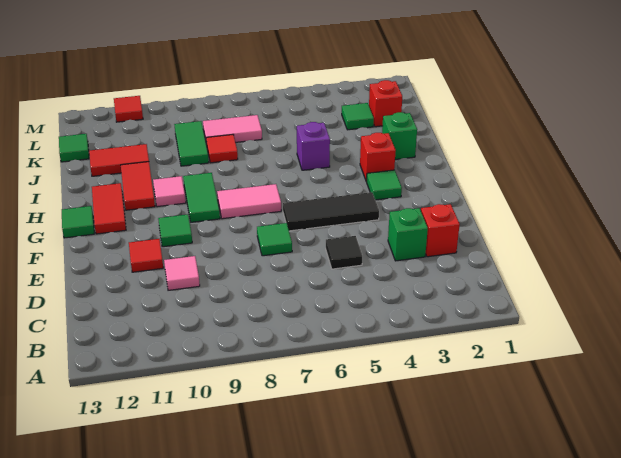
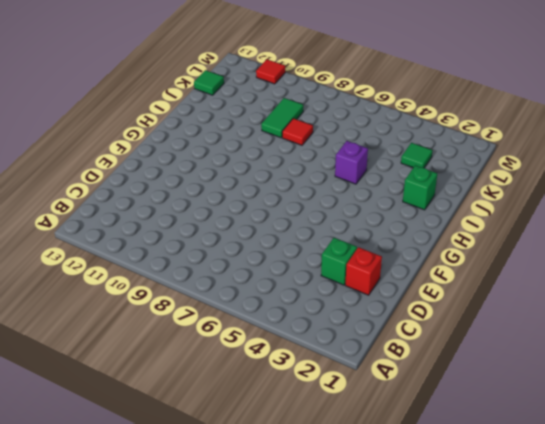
none -> black tile D5 level 1
none -> pink tile D10 level 1
none -> green tile E7 level 1

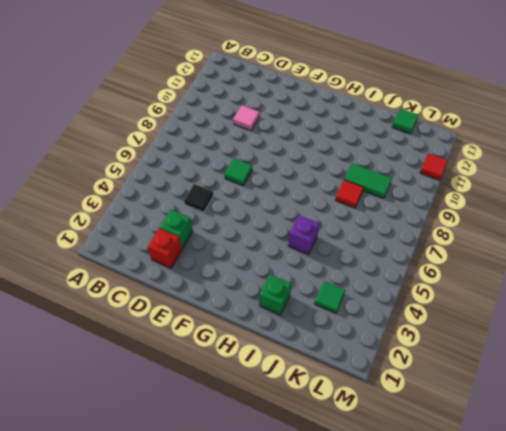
none -> red tile E11 level 1
none -> black tile F4:F6 level 1
none -> green tile F10 level 1

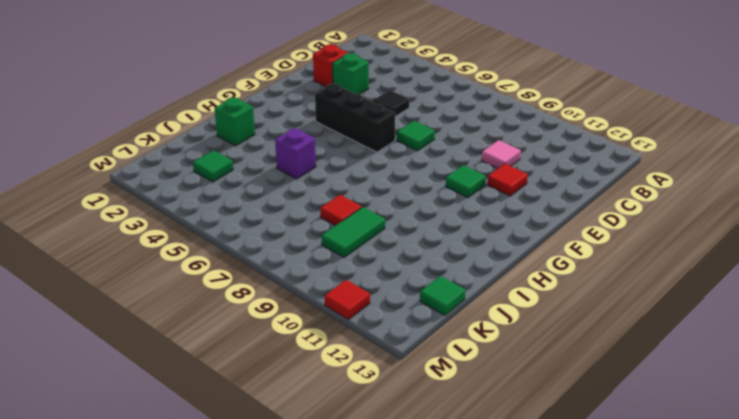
black brick F4:F6 level 1 -> black tile F4:F6 level 1
none -> green tile G3 level 1
none -> pink tile G7:G8 level 1
none -> green tile G9:H9 level 1

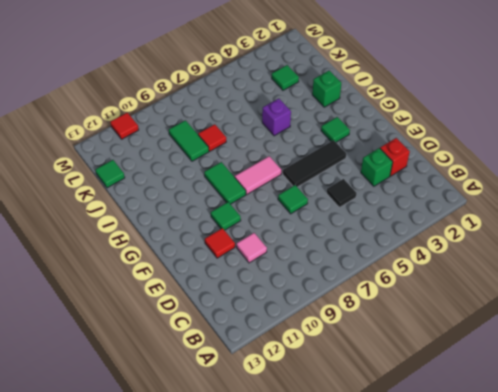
none -> red tile G12:H12 level 1
none -> green tile G13 level 1
none -> red brick H3 level 1

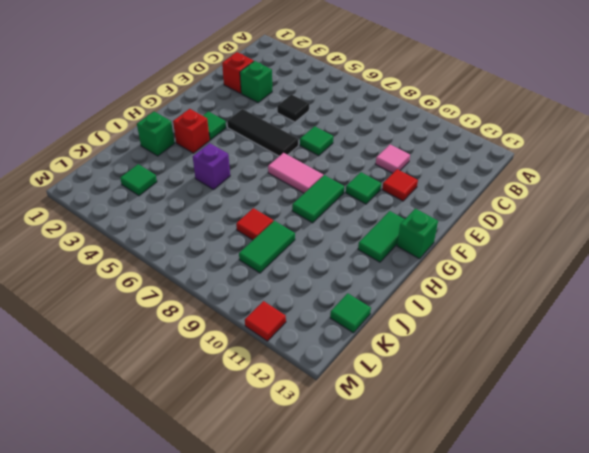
green tile G12:H12 level 1 -> red tile G12:H12 level 1
green brick G13 level 1 -> green tile G13 level 1
none -> pink tile H10 level 1
none -> red tile H11:I11 level 1
none -> red tile J11:J12 level 1

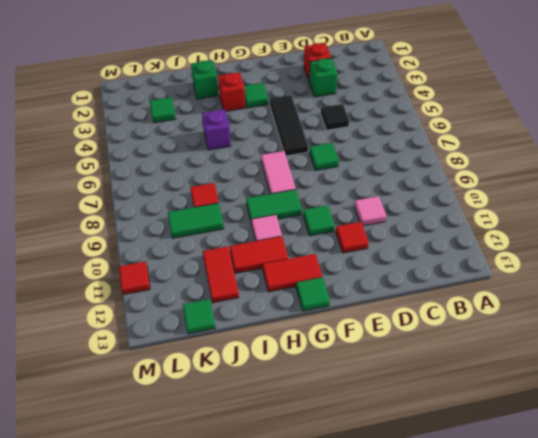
none -> red brick K2 level 1
none -> pink tile K7:K8 level 1

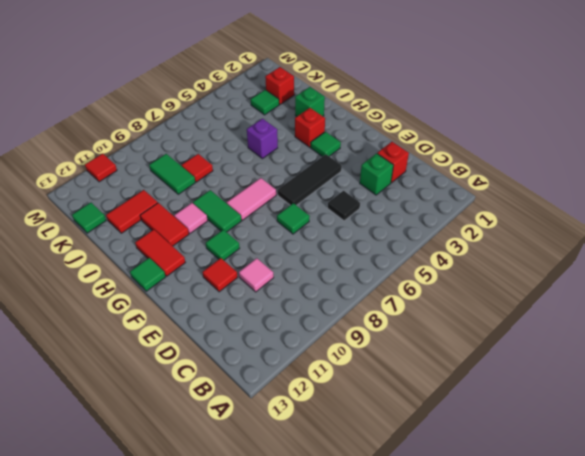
none -> pink tile K7:K8 level 1

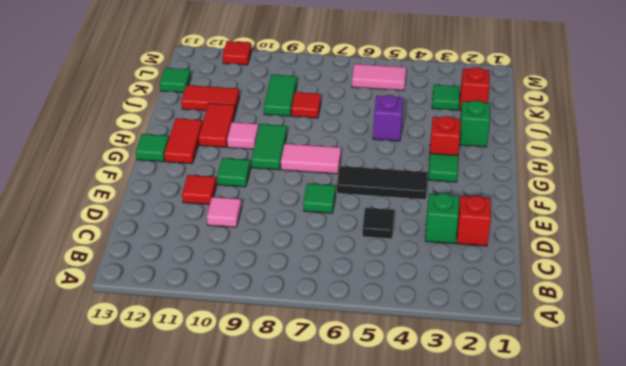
pink tile L5:L6 level 1 -> pink tile K7:K8 level 1

